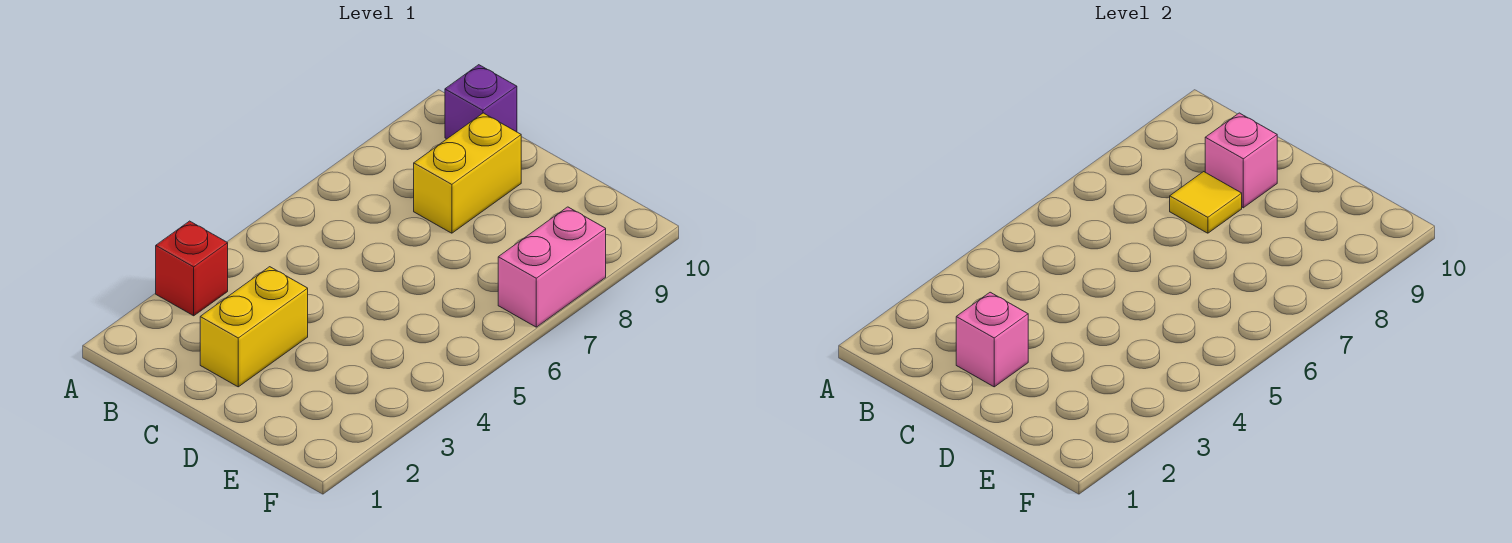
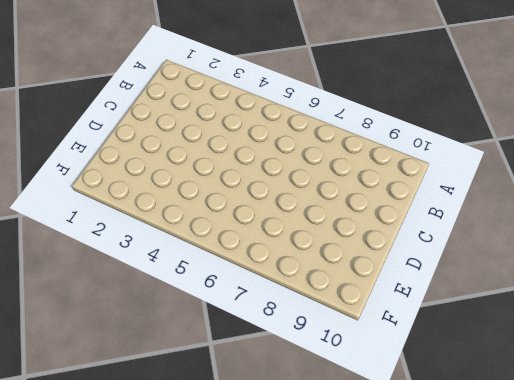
none -> red brick A3 level 1
none -> purple brick B10 level 1

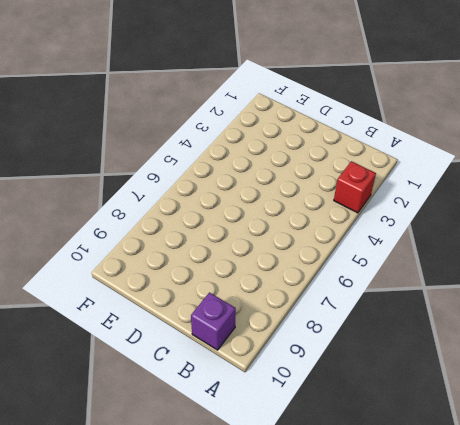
none -> yellow brick C2:C3 level 1
none -> yellow brick C8:C9 level 1

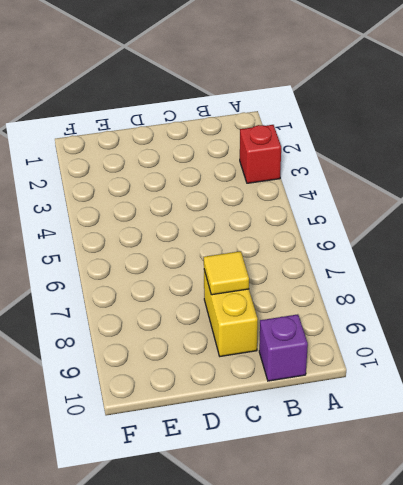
none -> yellow brick C2:C3 level 1
none -> pink brick F7:F8 level 1

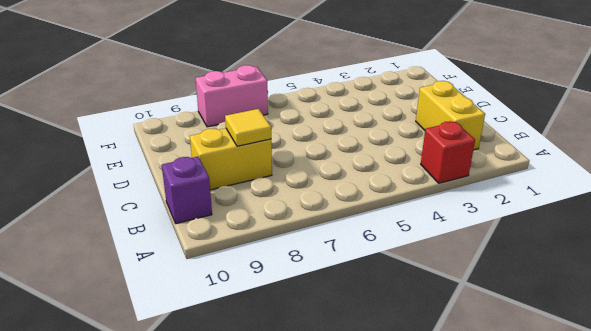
yellow brick B2:C2 level 1 -> yellow brick C2:C3 level 1
none -> pink brick C2 level 2
none -> pink brick C9 level 2

